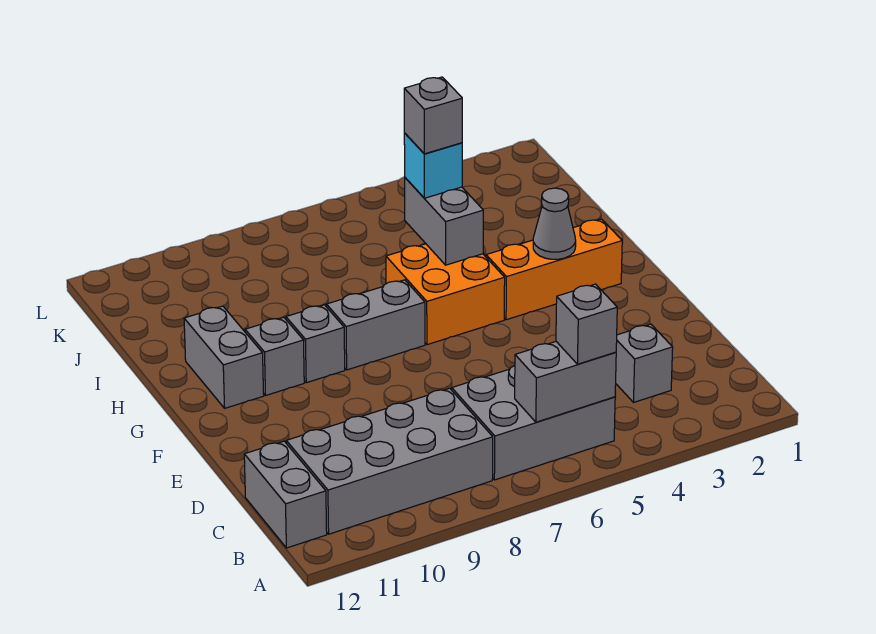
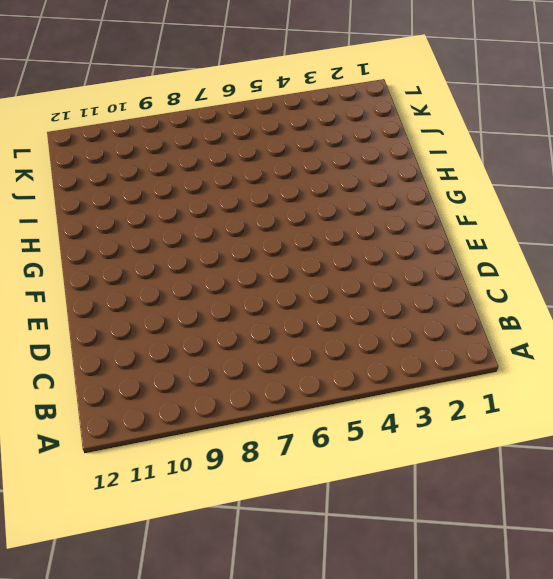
none -> grey brick B5:C7 level 1
none -> grey brick B8:C11 level 1
none -> grey brick B12:C12 level 1

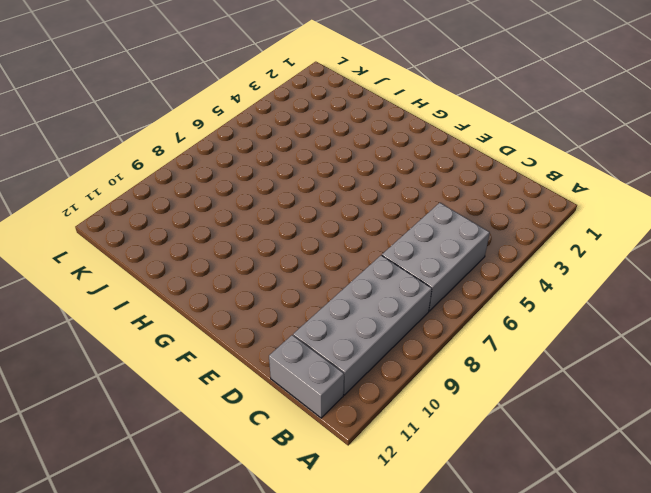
none -> grey brick C3 level 1
none -> orange brick G2:G4 level 1
none -> orange brick G5:H6 level 1

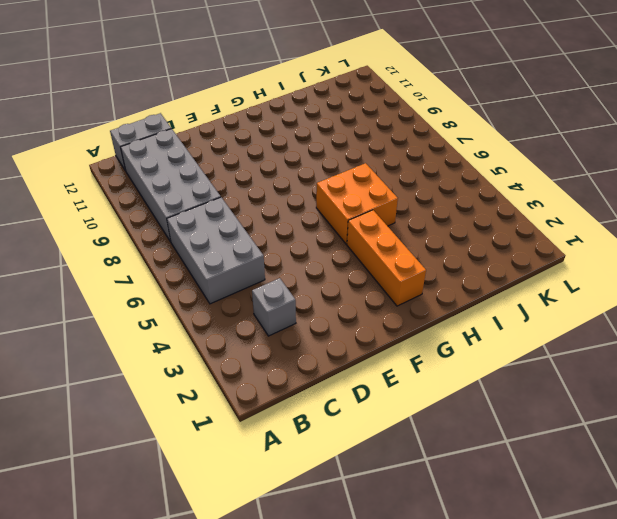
none -> grey brick G7:G8 level 1
none -> grey brick G9 level 1
none -> grey brick G10 level 1

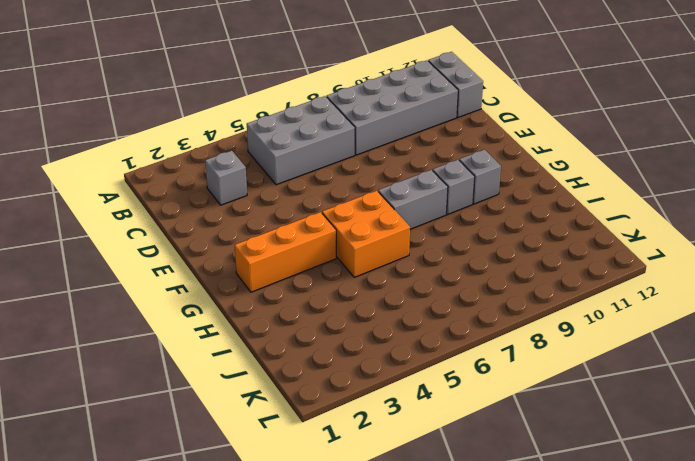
none -> grey brick G11:H11 level 1
none -> grey brick B5:B6 level 2
none -> grey cone G3 level 2

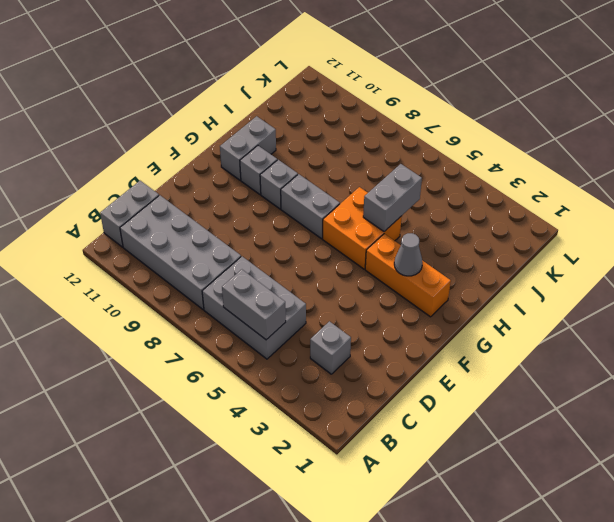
none -> grey brick B5 level 3
none -> cyan brick I5 level 3
none -> grey brick I5 level 4

